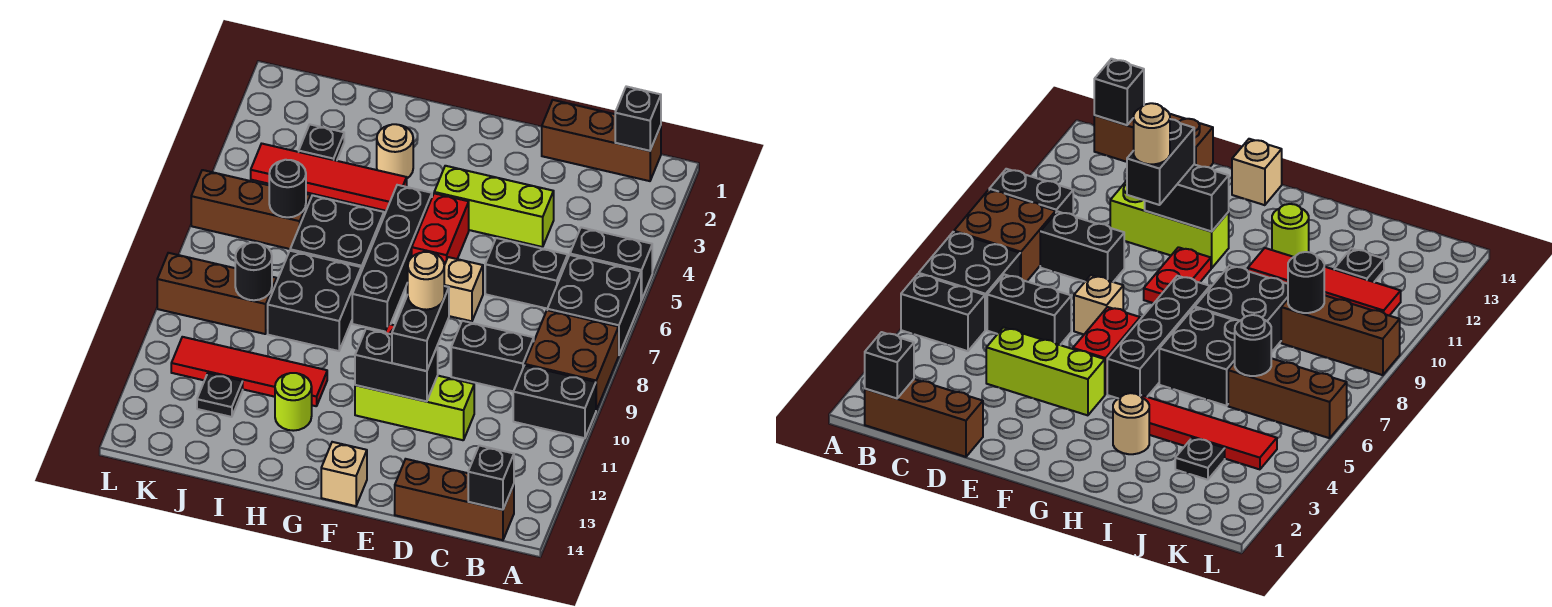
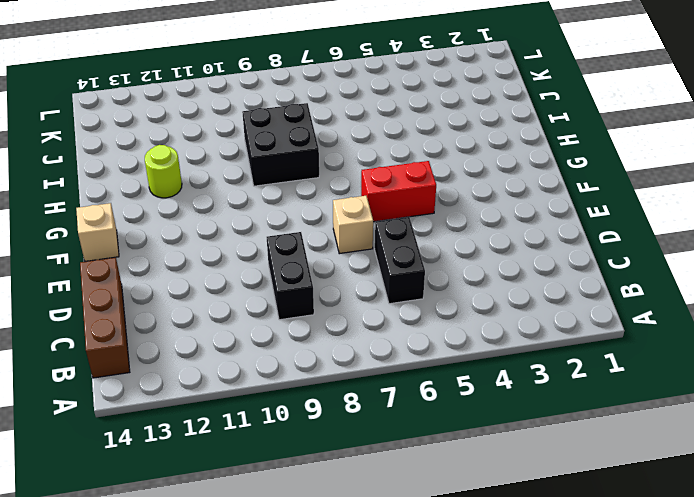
none -> black brick A5:B5 level 1
none -> black brick A6:B7 level 1
none -> brown brick A8:B9 level 1
none -> black brick A10:B10 level 1

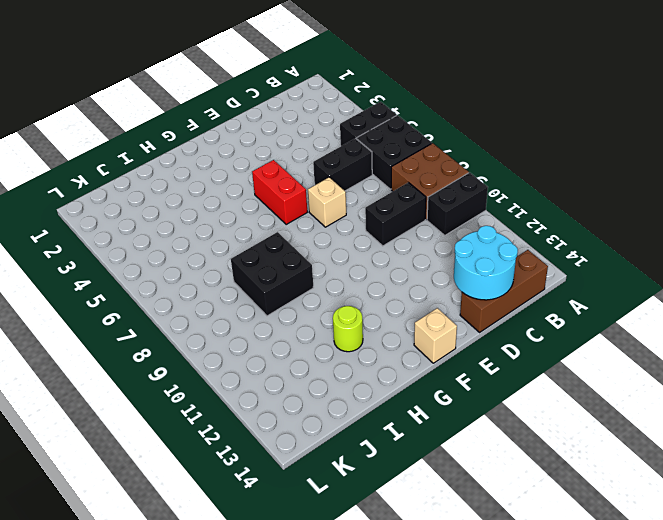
cyan round brick C13:D14 level 2 -> none
none -> brown brick B1:D1 level 1
none -> lime brick D4:F4 level 1
none -> lime brick D11:F11 level 1
none -> red plate F9:F10 level 1

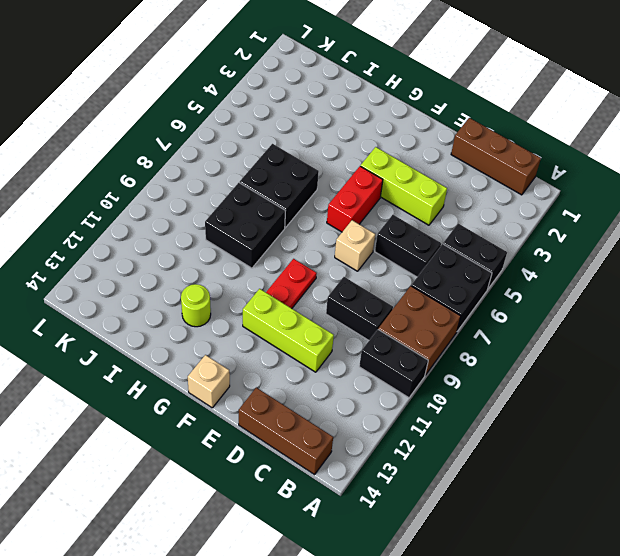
none -> black brick G5:G8 level 1
none -> tan round brick H3 level 1
none -> red tile H4:K4 level 1
none -> red tile H11:K11 level 1

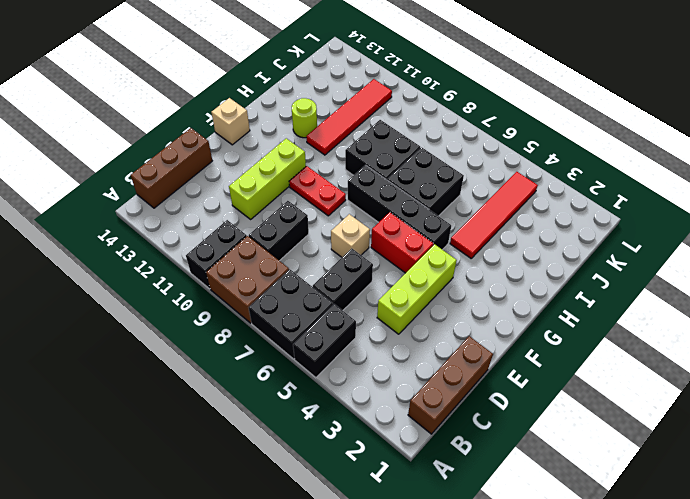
none -> tan round brick H3 level 1
none -> black plate J3 level 1
none -> brown brick J6:L6 level 1
none -> brown brick J9:L9 level 1

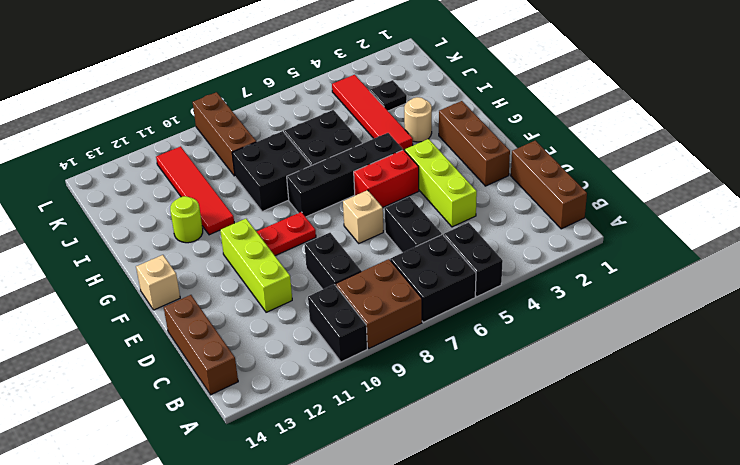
brown brick E2:G2 level 1 -> brown brick J6:L6 level 1
none -> black plate J12 level 1
none -> black brick B1 level 2
none -> black brick B14 level 2
none -> black brick E11:F11 level 2

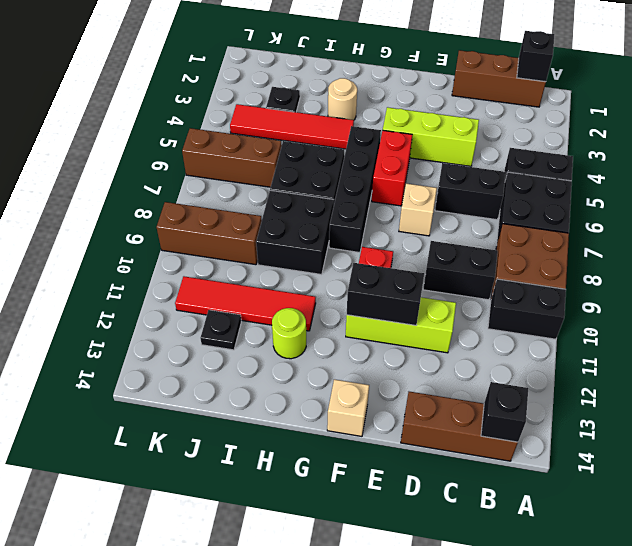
none -> black round brick J6 level 2
none -> black round brick J9 level 2
none -> black brick E10:E11 level 3
none -> tan round brick E10 level 4

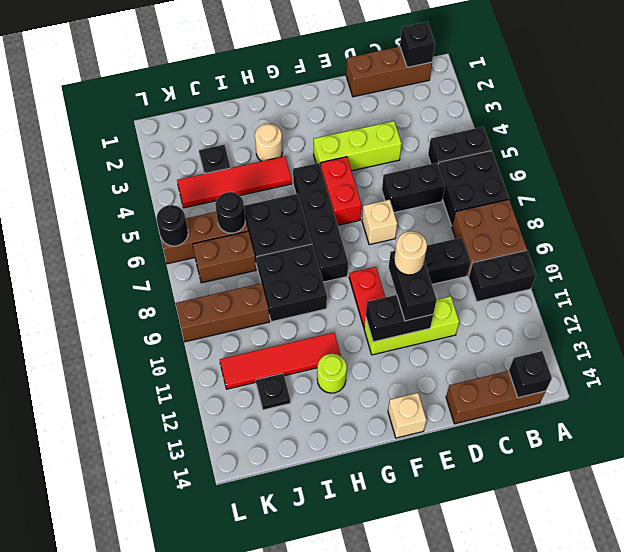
brown brick J7:K7 level 1 -> none
black round brick L6 level 2 -> black round brick J9 level 2

